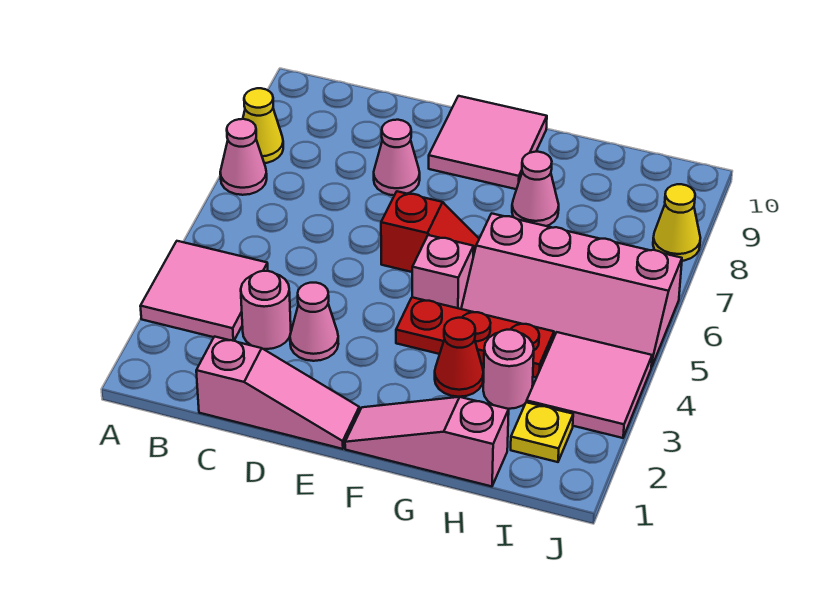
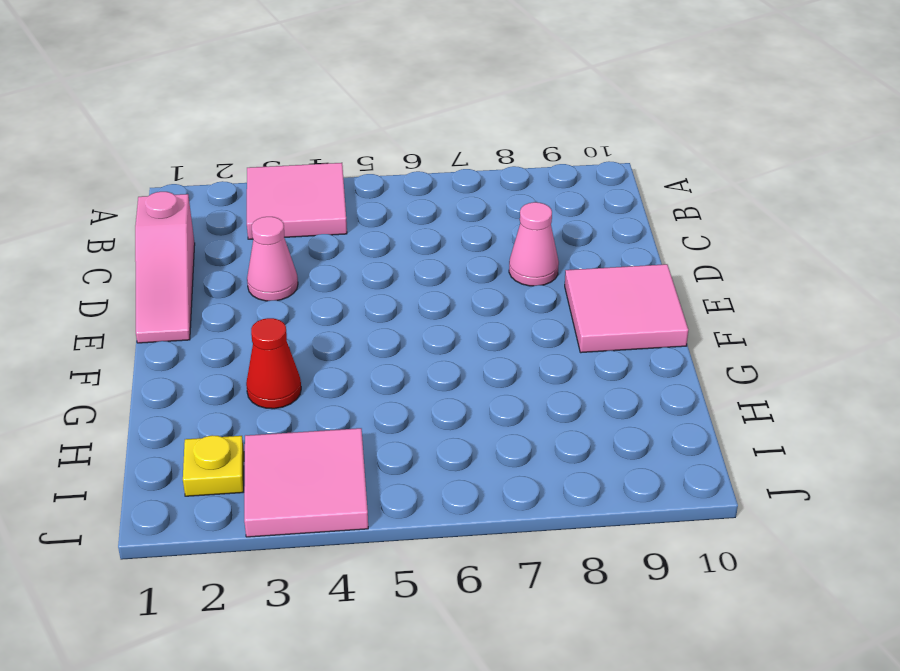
none -> pink cone A7 level 1
none -> yellow cone A8 level 1
none -> pink round brick C3 level 1

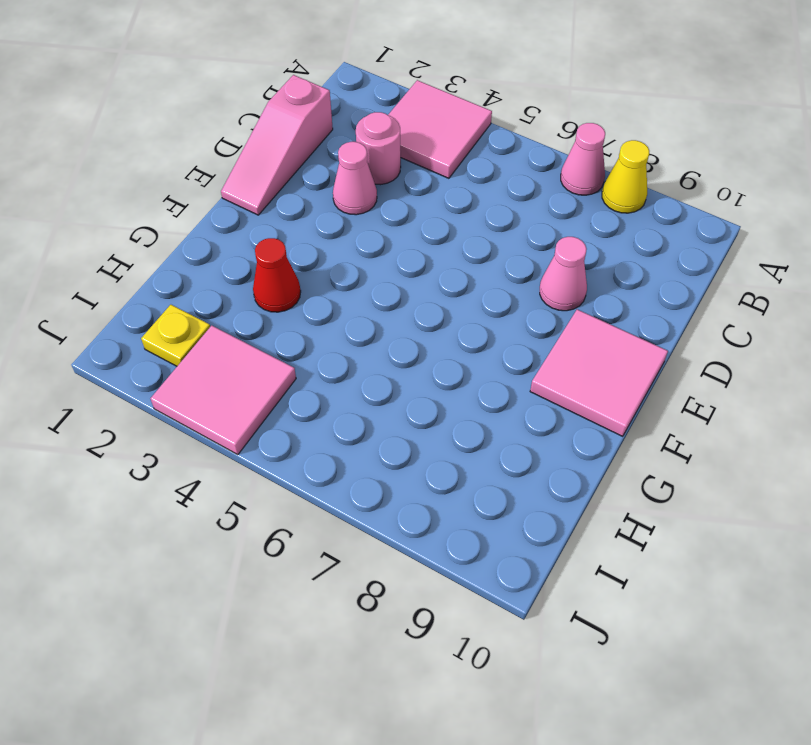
none -> red slope E6:F6 level 1 top E
none -> pink slope F1:H1 level 1 top H
none -> red plate F4:H4 level 1

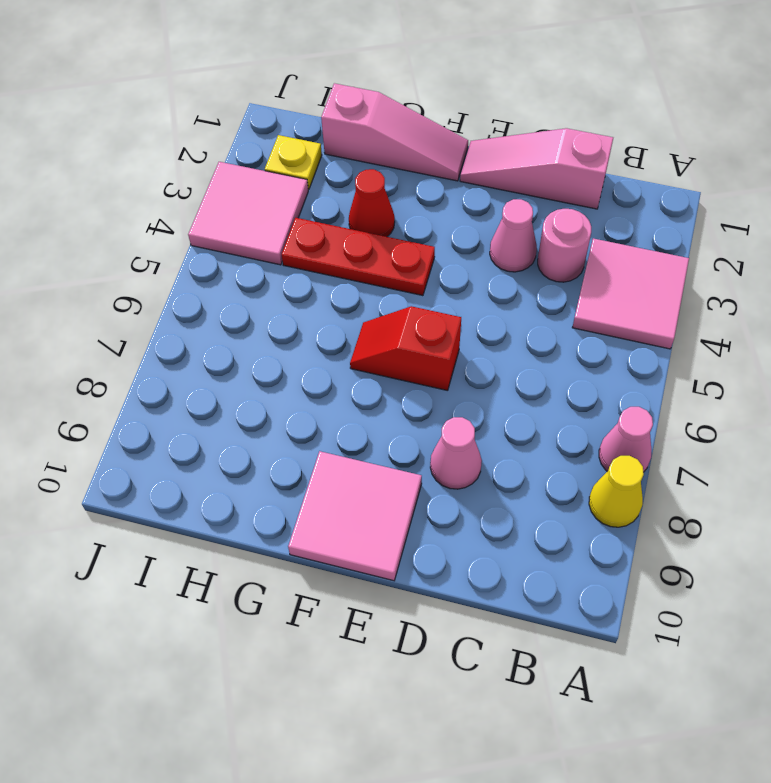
none -> pink brick F5 level 1
none -> pink slope G5:J6 level 1 top 6
none -> pink cone G8 level 1

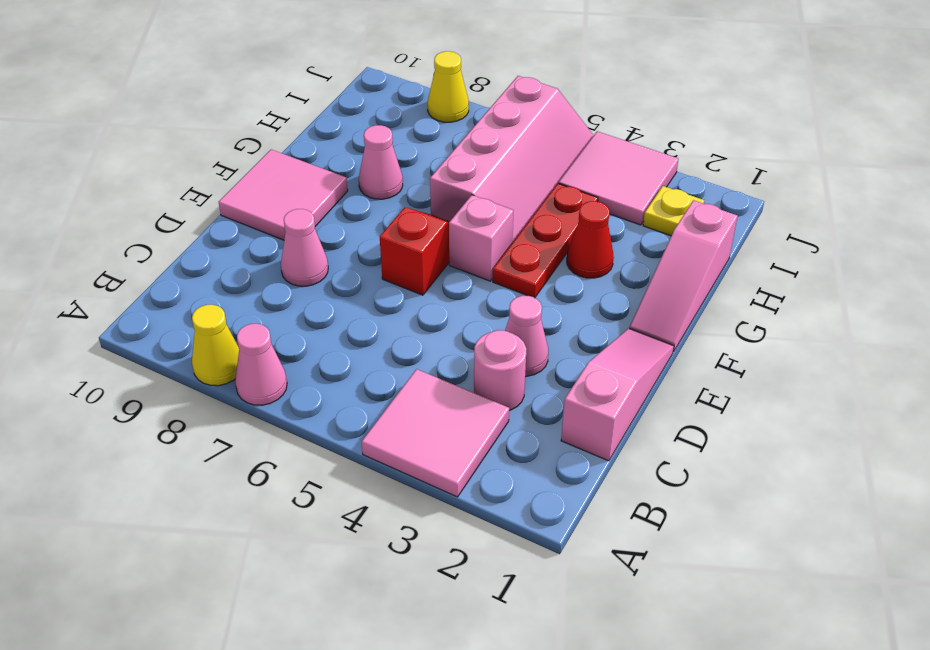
none -> pink round brick H3 level 1

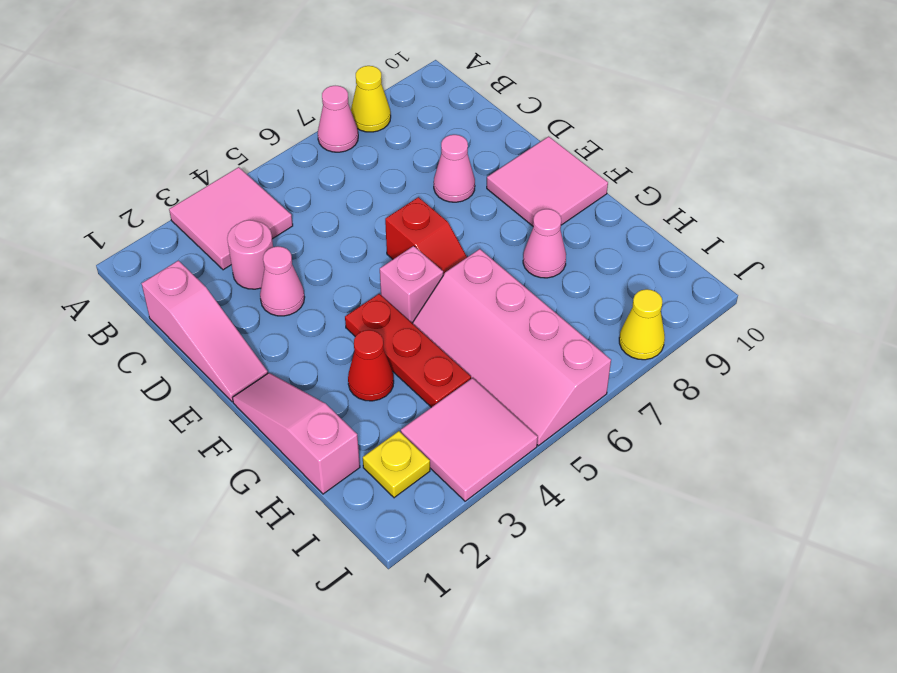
none -> pink round brick H3 level 1

